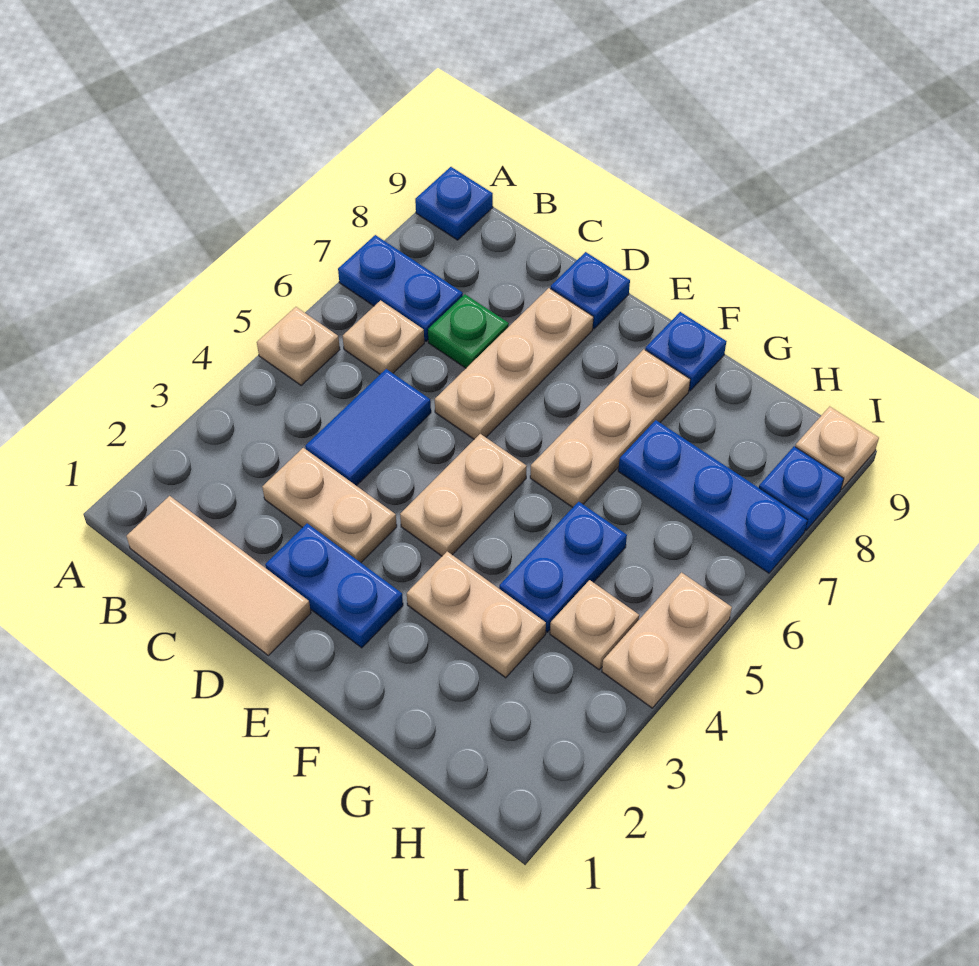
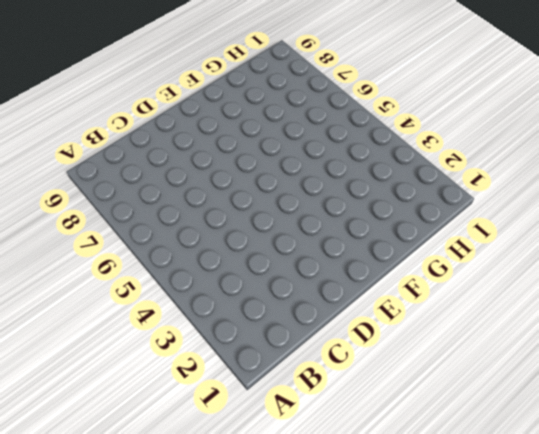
none -> tan plate A5 level 1
none -> blue plate A7:B7 level 1
none -> blue plate A9 level 1

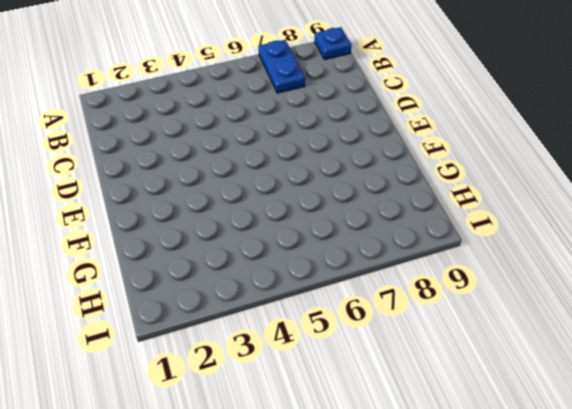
none -> tan plate A5 level 1
none -> tan tile B1:D1 level 1
none -> tan plate B6 level 1

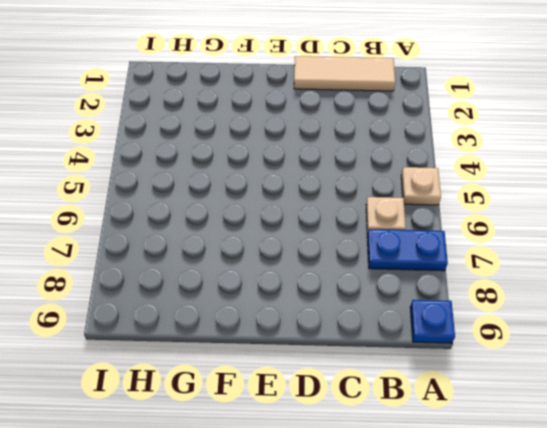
none -> tan plate C3:D3 level 1
none -> blue tile C4:C5 level 1
none -> green plate C7 level 1

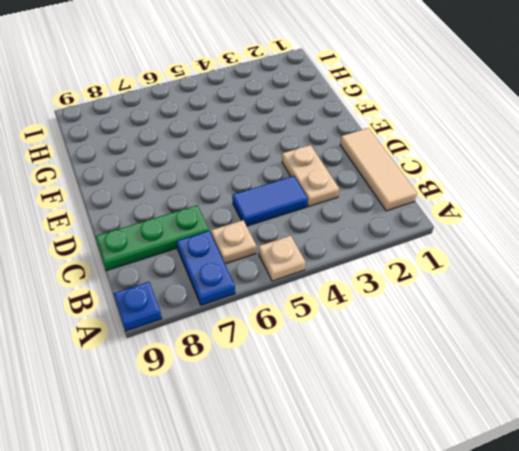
green plate C7:C9 level 1 -> green plate C7 level 1
none -> blue plate D2:E2 level 1
none -> tan plate D6:D8 level 1
none -> blue plate D9 level 1

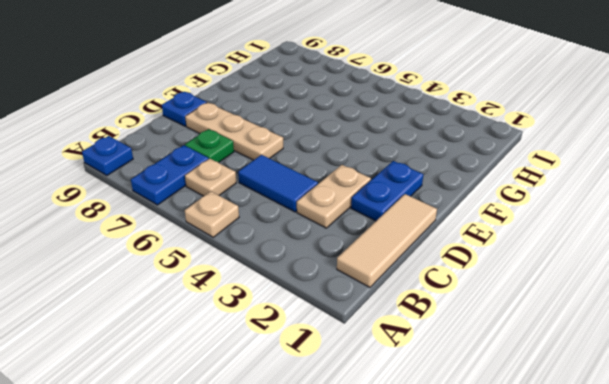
none -> tan plate E4:E5 level 1
none -> tan plate F3:G3 level 1
none -> tan plate F6:F8 level 1

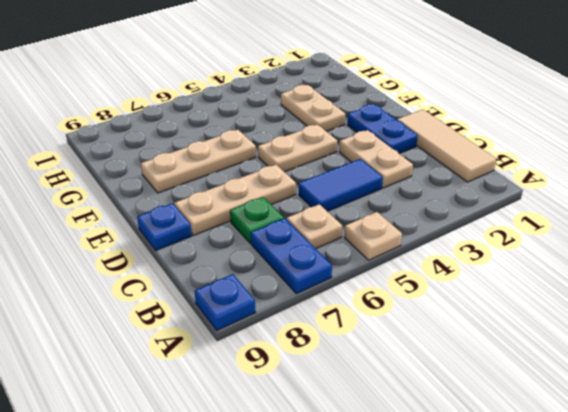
none -> blue plate F9 level 1
none -> blue plate G4:G5 level 1
none -> blue plate G7:I7 level 1

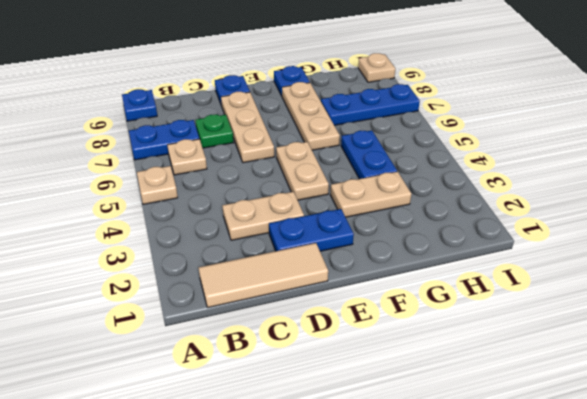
none -> blue tile C4:C5 level 1
none -> tan plate H4 level 1
none -> tan plate I4:I5 level 1

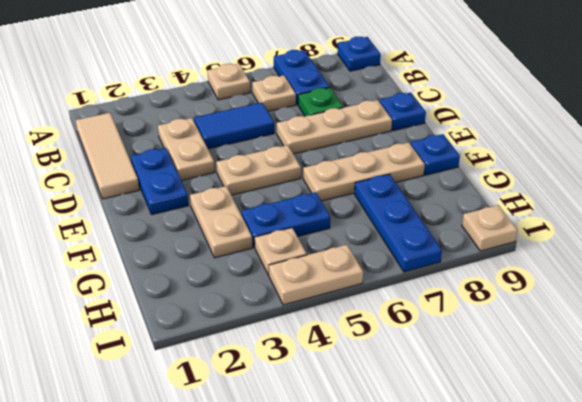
none -> blue plate I8 level 1

